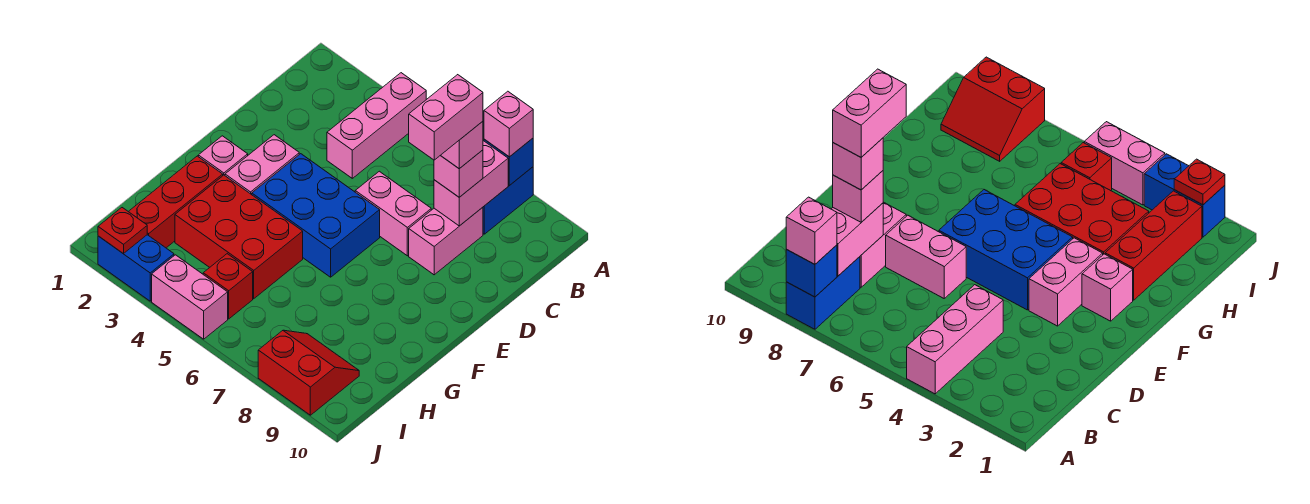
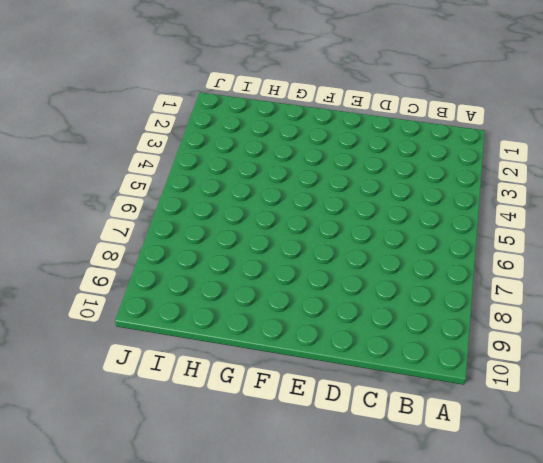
none -> pink brick A4:C4 level 1
none -> blue brick A8:B8 level 1
none -> pink brick C8:D8 level 1

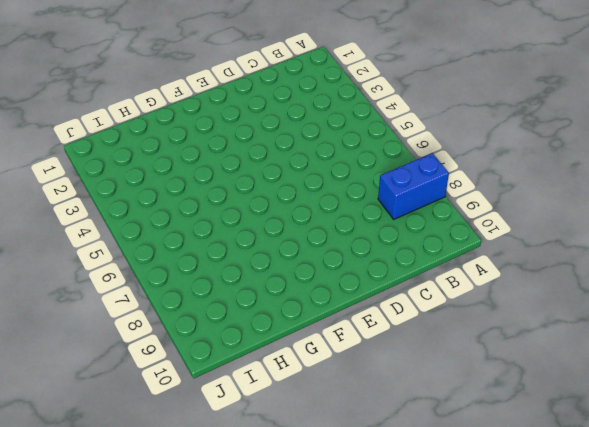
none -> pink brick A4:C4 level 1
none -> pink brick C8:D8 level 1
none -> pink brick D6:D7 level 1

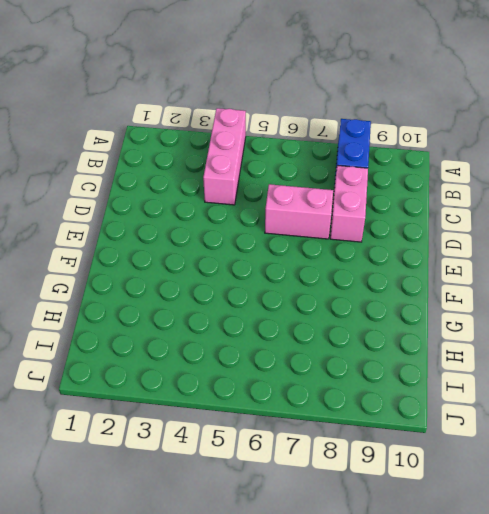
none -> pink brick E3:F3 level 1
none -> blue brick E4:F6 level 1
none -> pink brick F2 level 1

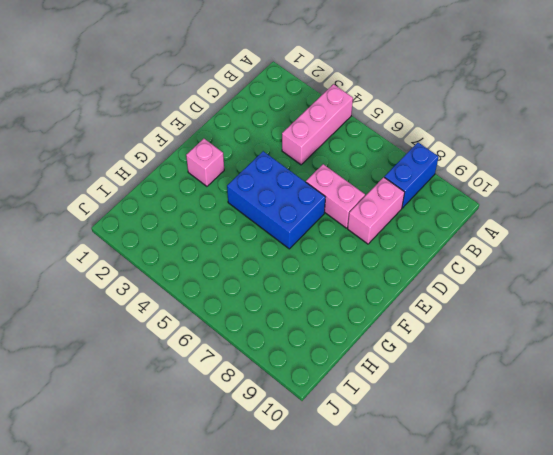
none -> pink brick E3:F3 level 1
none -> red brick G2:I2 level 1
none -> red brick G3:H5 level 1

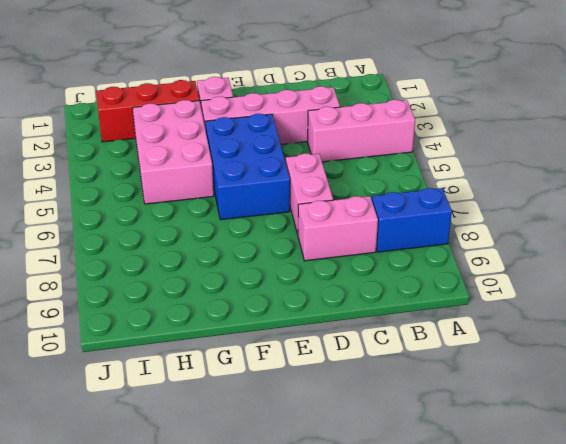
pink brick C3:F3 level 1 -> pink brick E3:F3 level 1
pink brick G3:H5 level 1 -> red brick G3:H5 level 1
none -> red brick I5 level 1
none -> red slope I8:J9 level 1 top J
none -> blue brick J2:J3 level 1

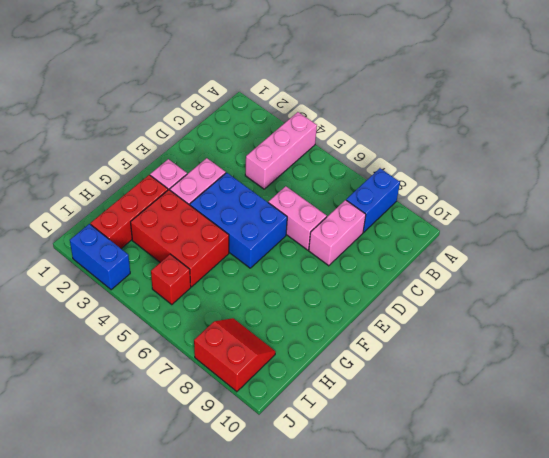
none -> pink brick J4:J5 level 1
none -> blue brick A8 level 2
none -> pink brick B8:C8 level 2

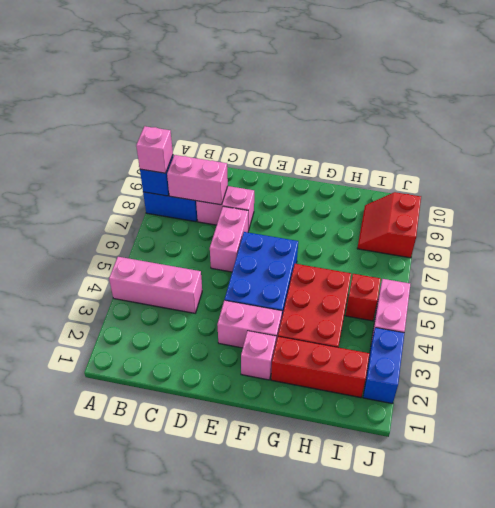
none -> red plate J2 level 2
none -> pink brick C8 level 3
none -> pink brick C8 level 4

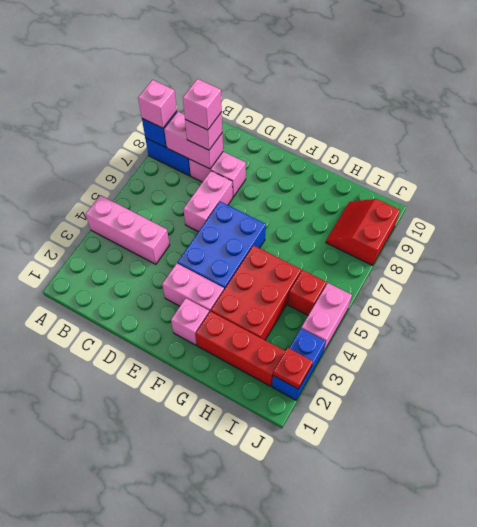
none -> pink brick C8:D8 level 5

